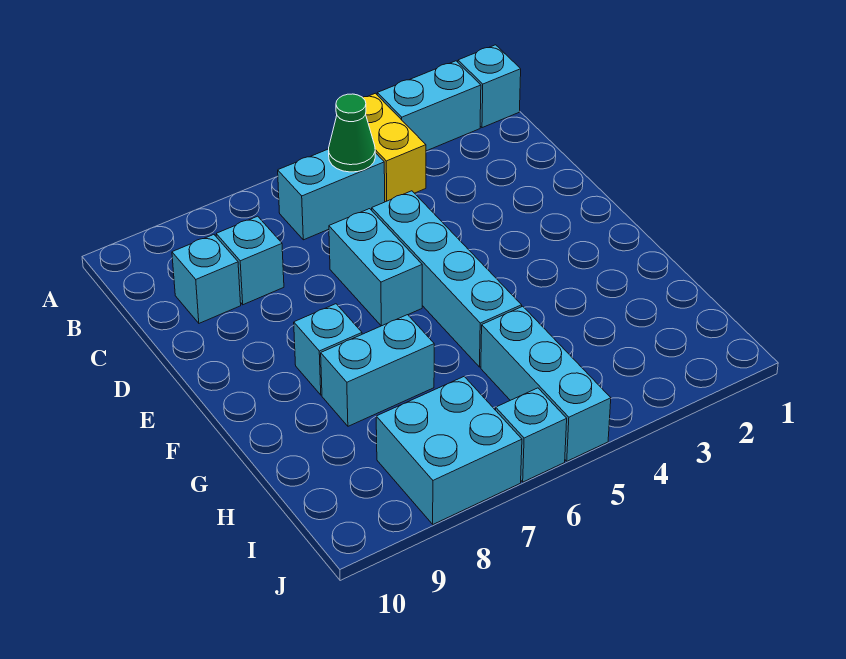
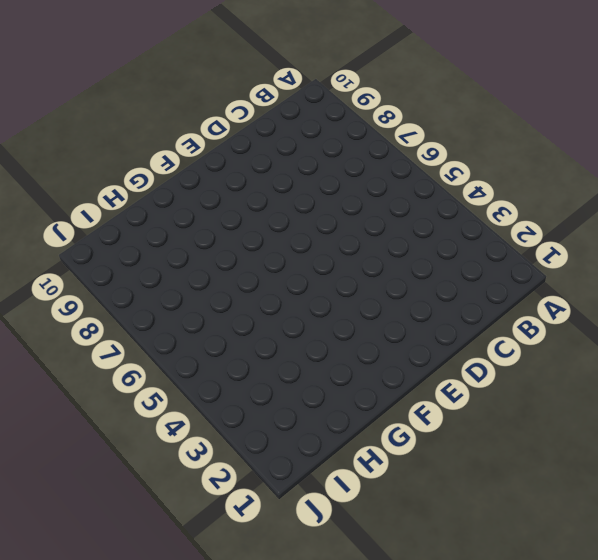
none -> cyan brick A1 level 1
none -> cyan brick A2:A3 level 1
none -> yellow brick A4:B4 level 1

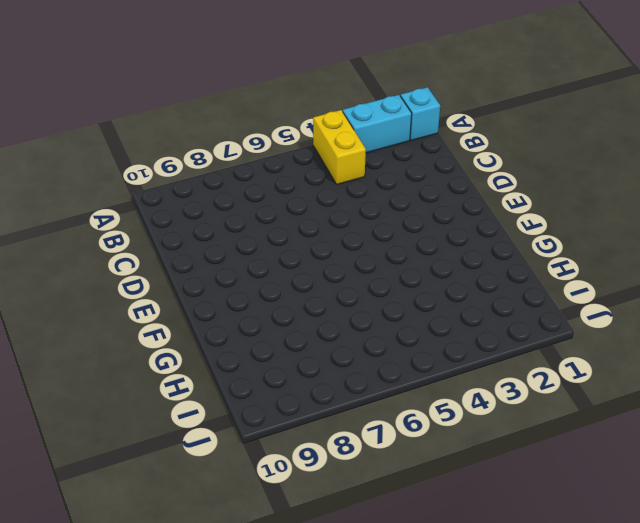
none -> cyan brick B5:B6 level 1
none -> cyan brick C8 level 1
none -> cyan brick C9 level 1

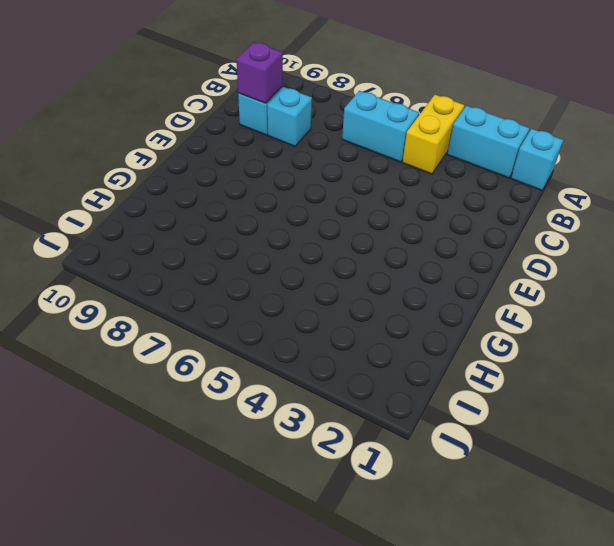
purple brick C9 level 2 -> none
none -> cyan brick D5:G5 level 1
none -> cyan brick D6:E6 level 1
none -> cyan brick F8 level 1

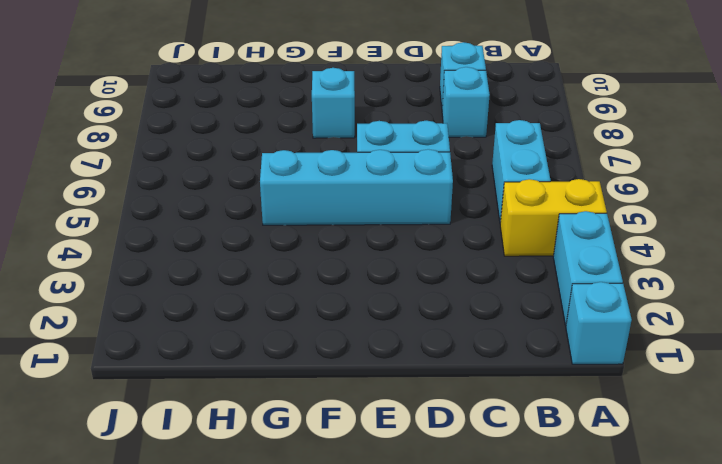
none -> cyan brick G7:G8 level 1
none -> cyan brick H5:J5 level 1
none -> cyan brick I7:J8 level 1

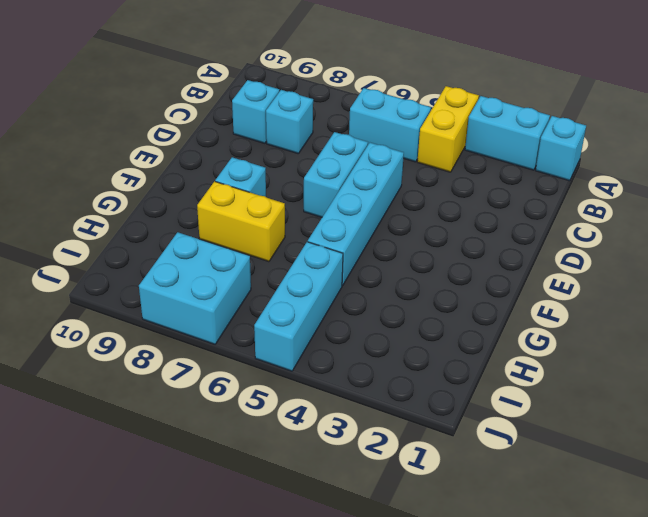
yellow brick G7:G8 level 1 -> cyan brick G7:G8 level 1
none -> cyan brick J6 level 1
none -> green cone B5 level 2

